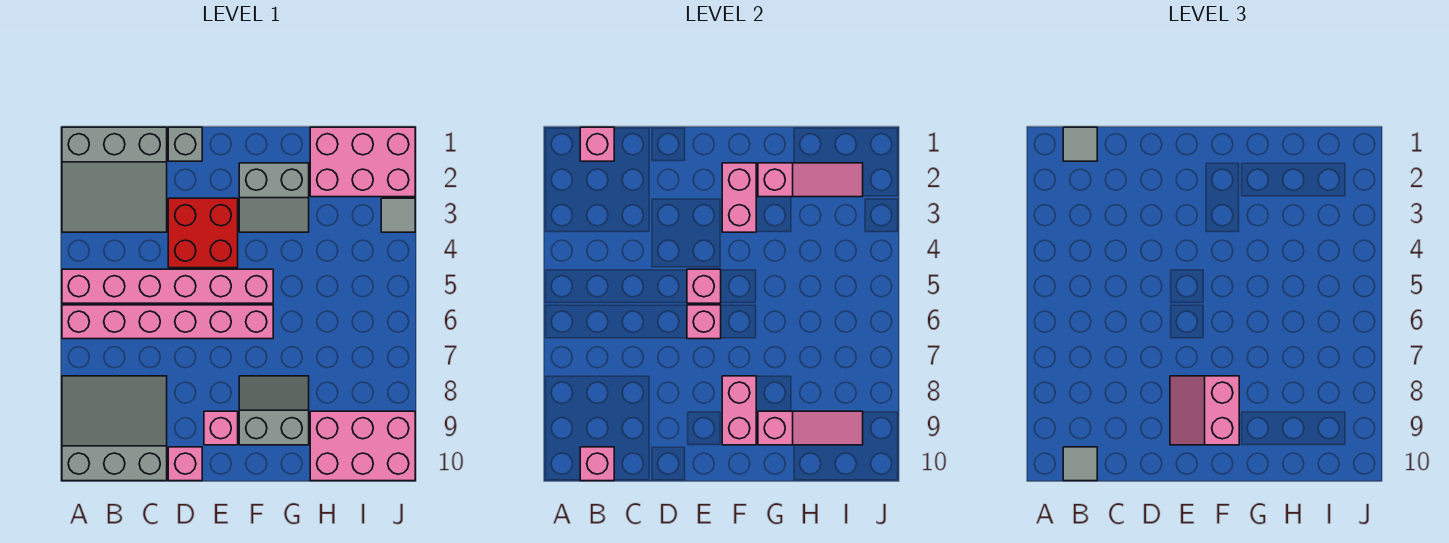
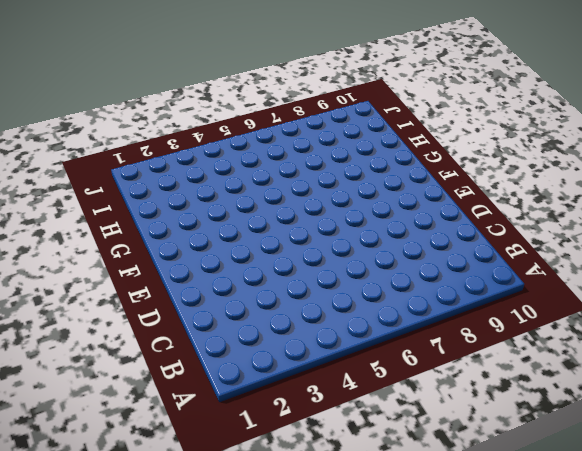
none -> grey slope A1:C3 level 1 top 1
none -> pink brick A5:F5 level 1
none -> pink brick A6:F6 level 1

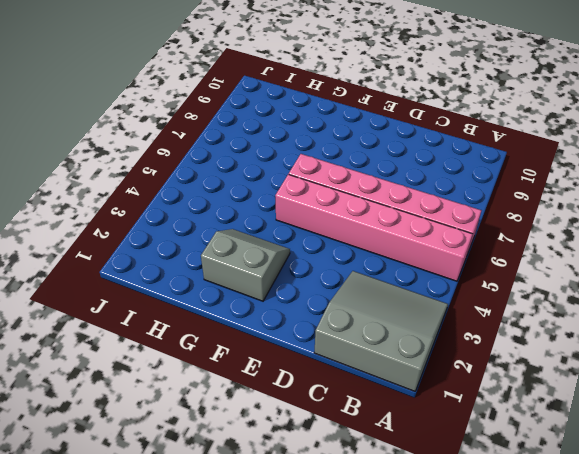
none -> grey slope A8:C10 level 1 top 10
none -> grey brick D1 level 1
none -> red brick D3:E4 level 1

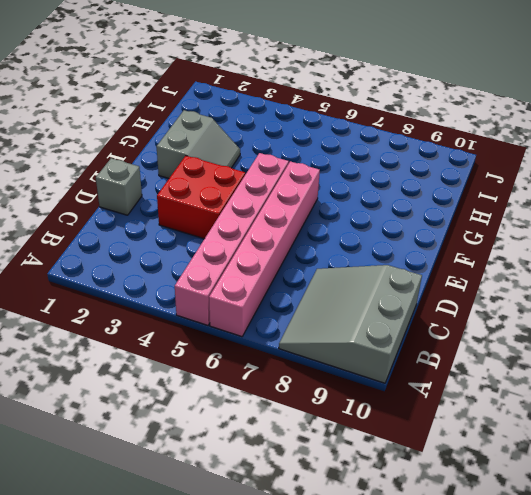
none -> grey slope A1:C3 level 1 top 1
none -> pink brick D10 level 1
none -> pink brick E9 level 1

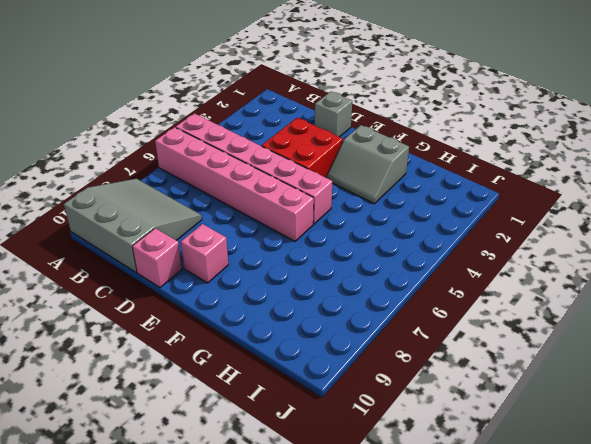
none -> grey slope A1:C3 level 1 top 1
none -> grey slope F8:G9 level 1 top 9
none -> pink brick H1:J2 level 1

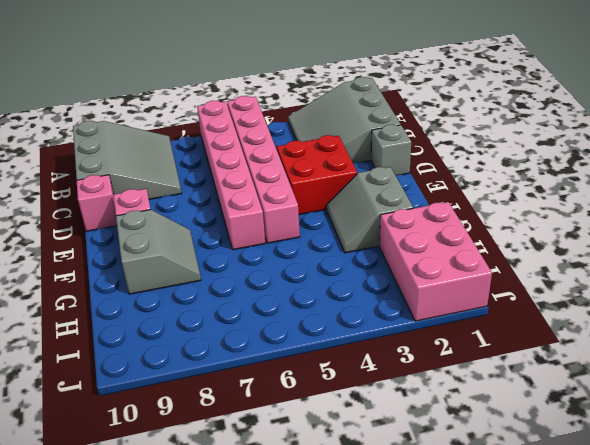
none -> pink brick H9:J10 level 1
none -> grey tile J3 level 1
none -> pink brick B1 level 2

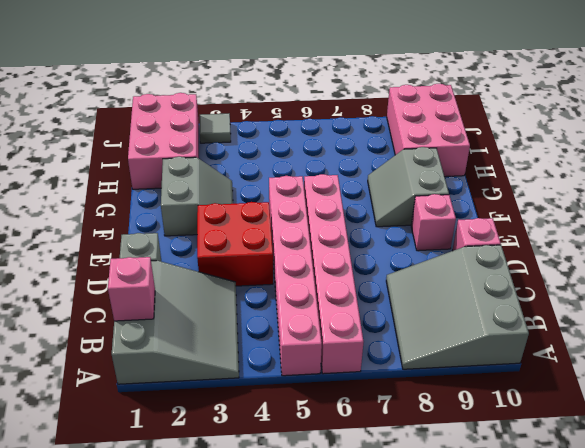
none -> pink brick B10 level 2
none -> pink brick E5 level 2
none -> pink brick E6 level 2

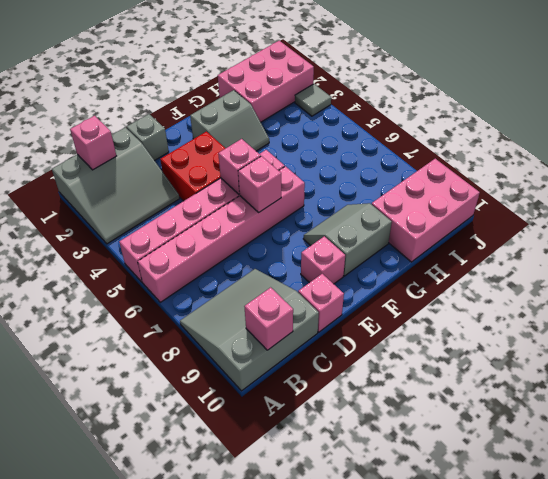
none -> pink brick F2:F3 level 2
none -> pink brick F8:F9 level 2
none -> pink slope G2:I2 level 2 top G

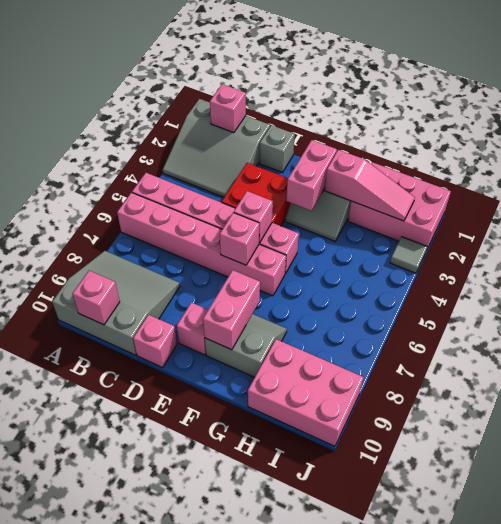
none -> pink slope G9:I9 level 2 top G
none -> grey tile B1 level 3
none -> grey tile B10 level 3

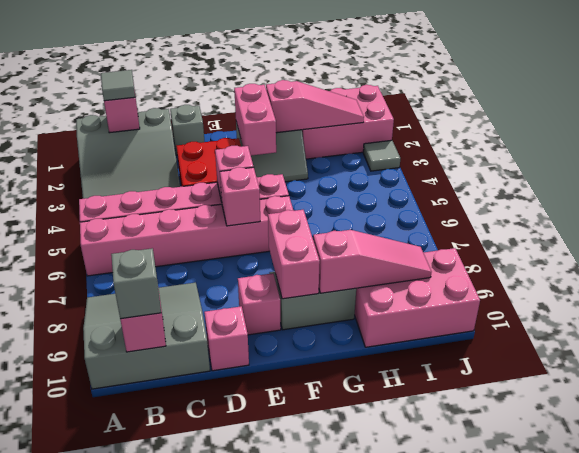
grey brick B10 level 3 -> grey tile B10 level 3
none -> pink slope E8:F9 level 3 top F

